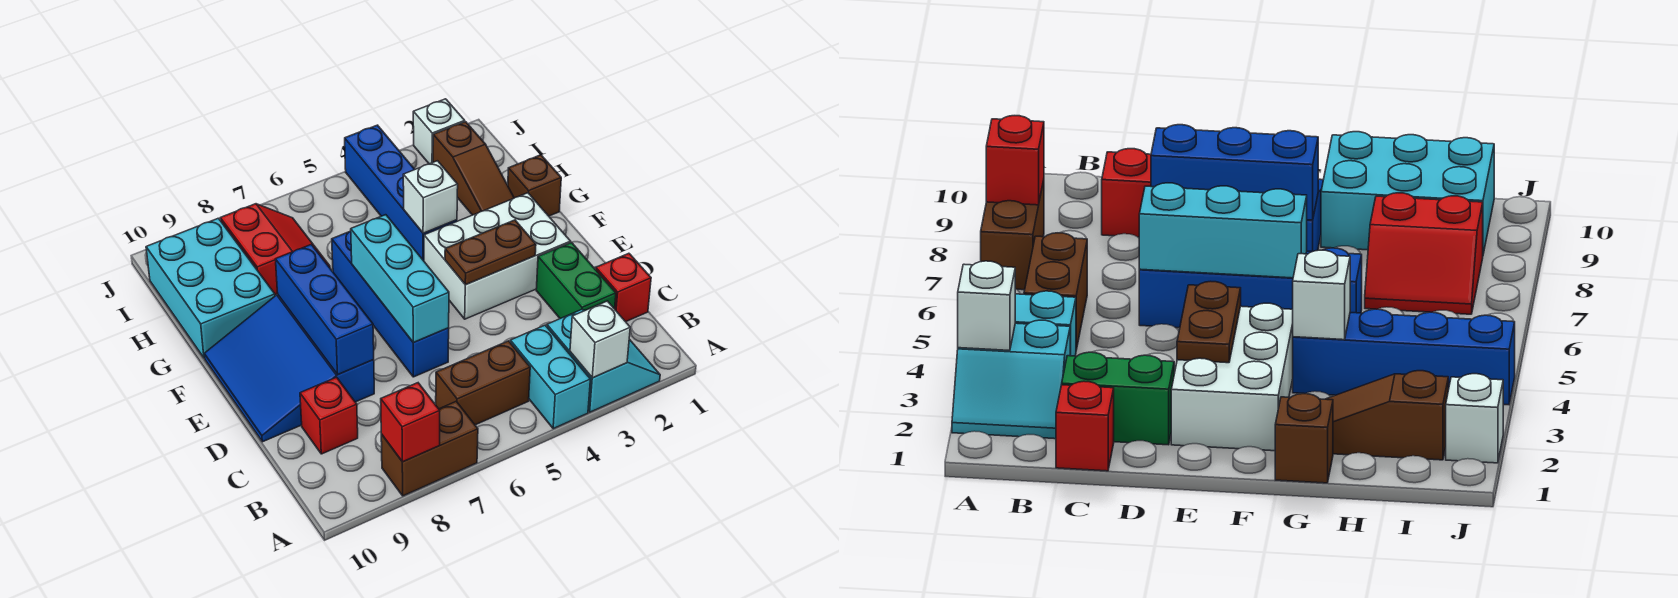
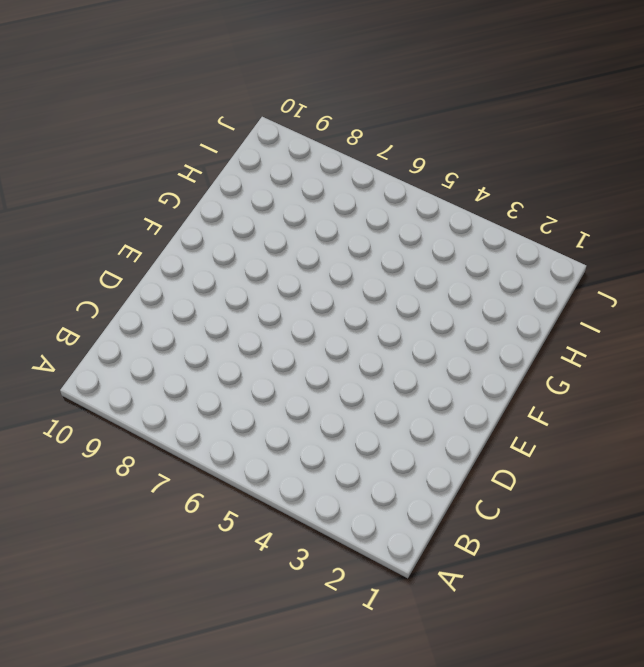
none -> cyan slope A2:B3 level 1 top 3
none -> cyan brick A4:B4 level 1
none -> brown brick A7:A8 level 1

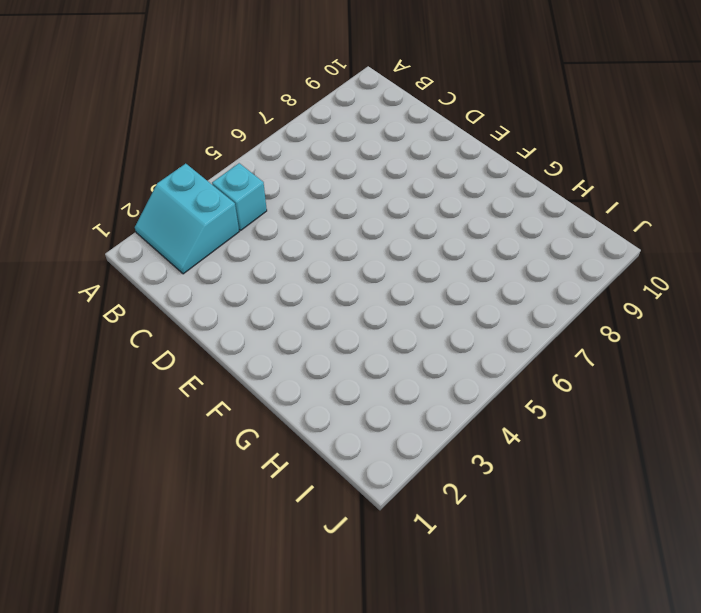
cyan brick B4 level 1 -> cyan brick A4:B4 level 1
none -> brown brick A7:A8 level 1
none -> brown brick B5:B6 level 1
none -> red brick C1 level 1

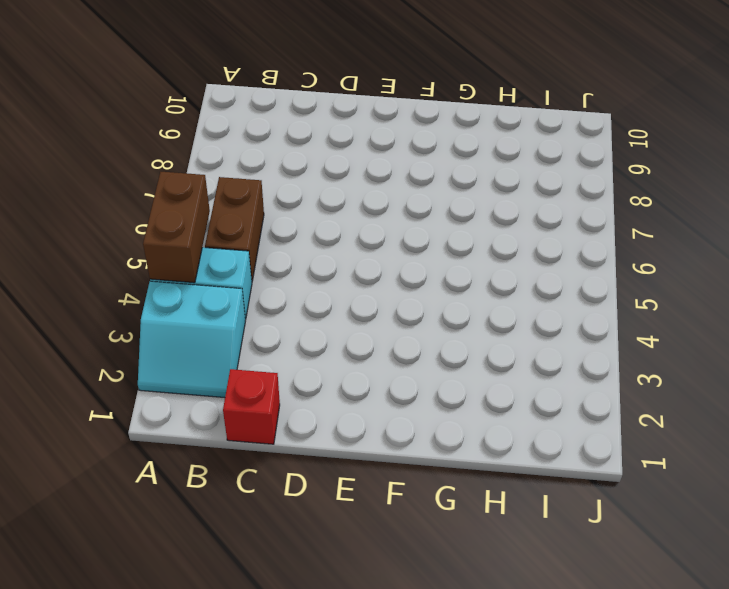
brown brick A4:A5 level 2 -> brown brick A7:A8 level 1
none -> green brick C2:D2 level 1
none -> red brick C9 level 1
none -> blue brick D6:G6 level 1

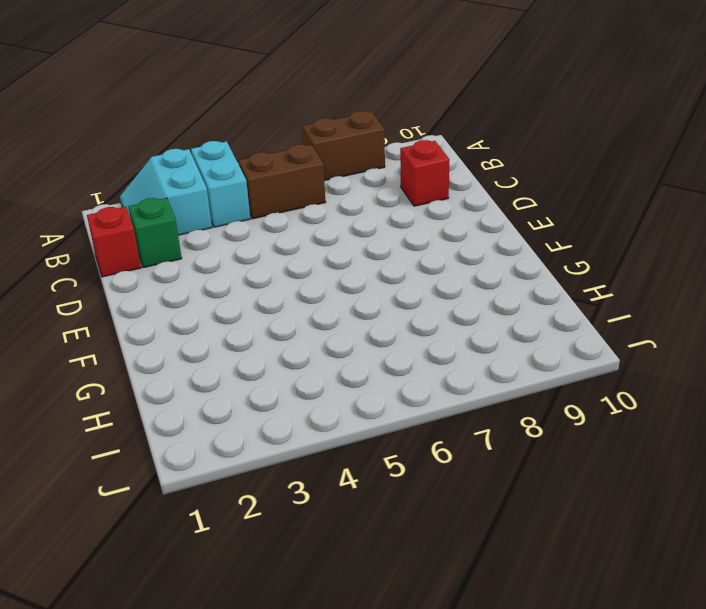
green brick C2 level 1 -> green brick C2:D2 level 1
none -> blue brick D6:G6 level 1
none -> blue slope D8:F10 level 1 top 8
none -> white brick E2:F4 level 1

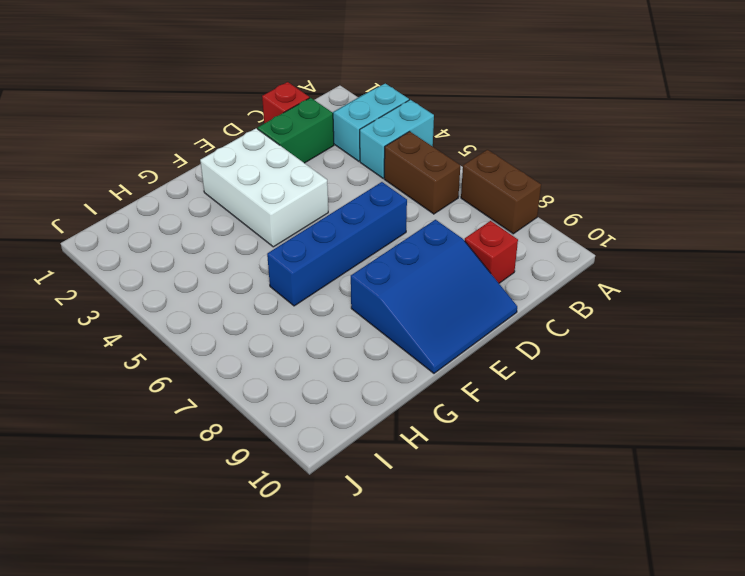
none -> brown brick G1 level 1
none -> brown slope G2:I2 level 1 top I
none -> blue brick G4:J4 level 1

